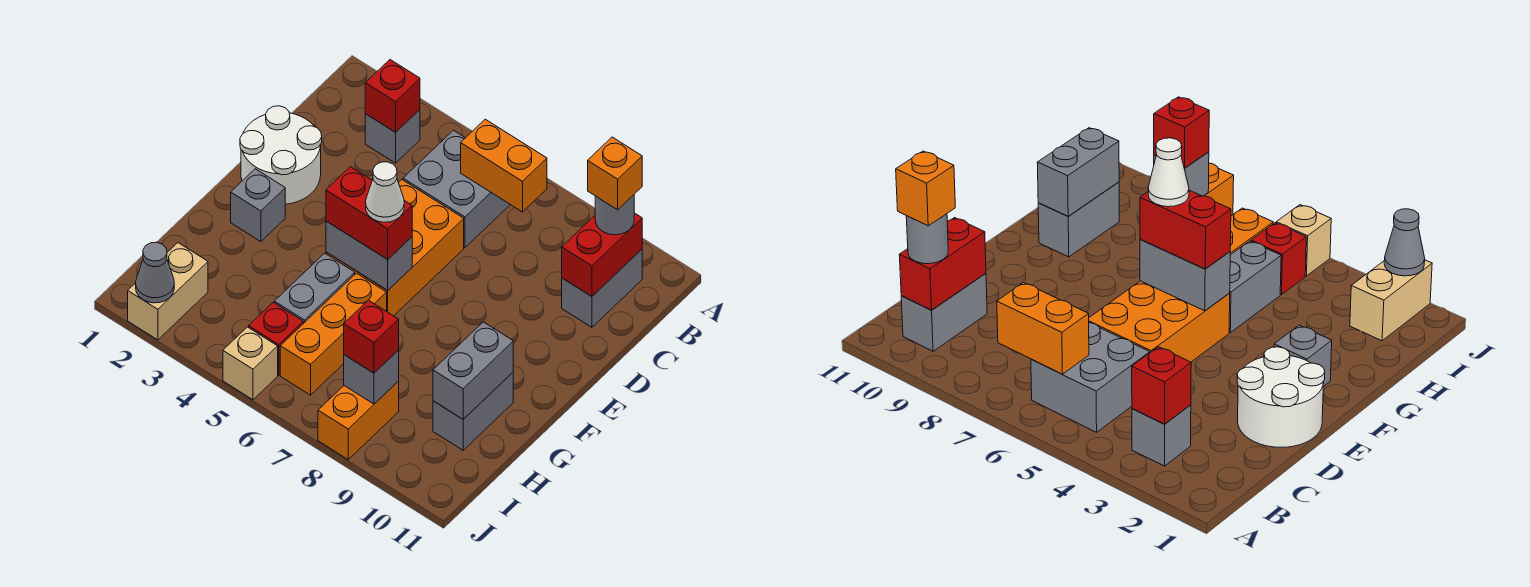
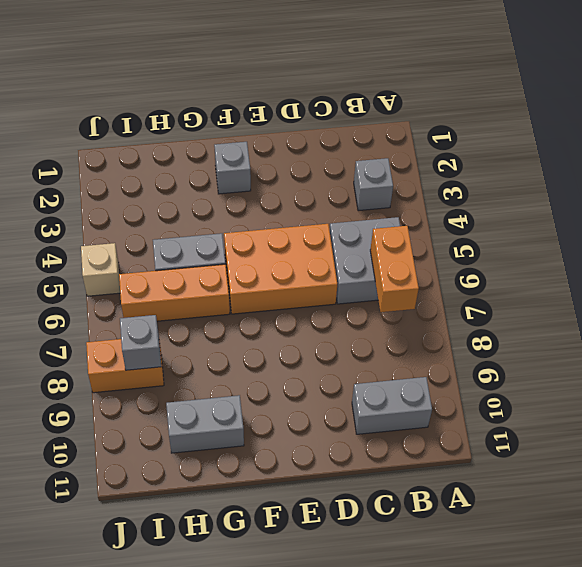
none -> white round brick D1:E2 level 1
none -> tan brick I2:J2 level 1
none -> red brick I5 level 1

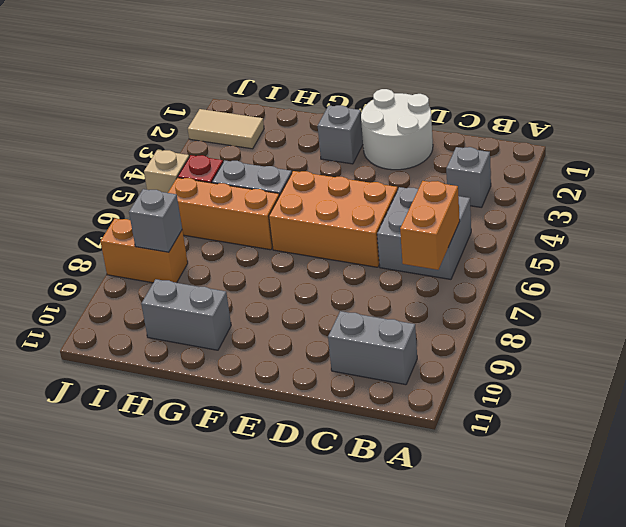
tan tile I2:J2 level 1 -> tan brick I2:J2 level 1
none -> red brick B3 level 2
none -> red brick B10:C10 level 2
none -> grey brick F5:F6 level 2

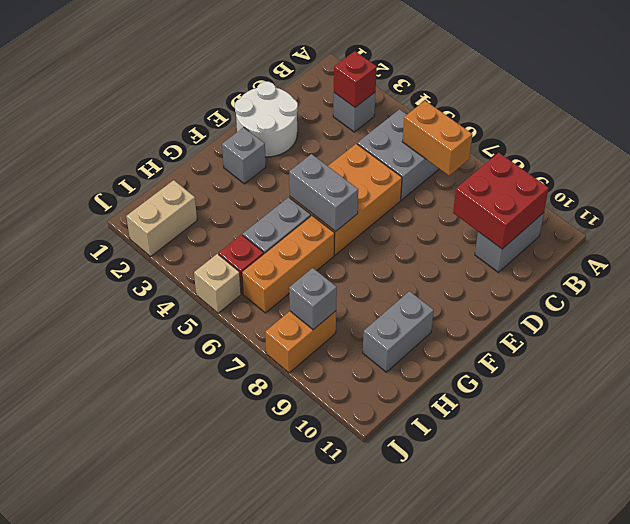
red brick B9:C10 level 2 -> red brick B10:C10 level 2
none -> grey brick G10:H10 level 2
none -> grey cone J2 level 2
none -> grey round brick B10 level 3

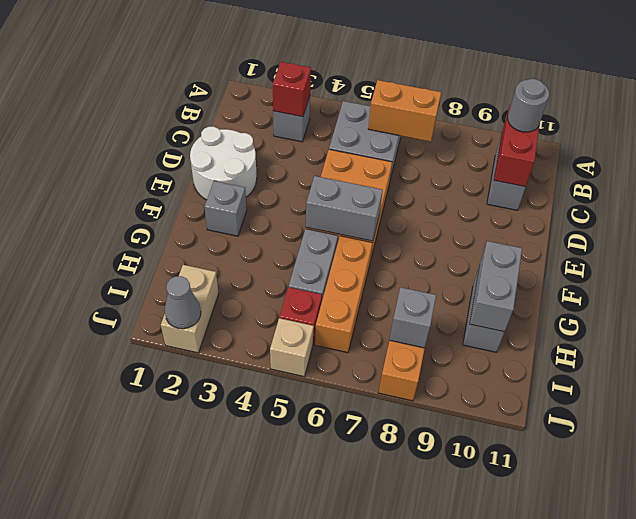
none -> red brick F5:F6 level 3
none -> red brick I8 level 3
none -> orange brick B10 level 4

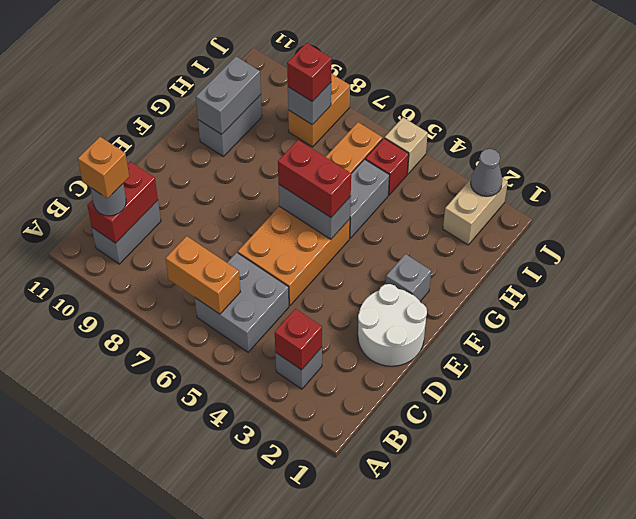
none -> white cone F6 level 4

